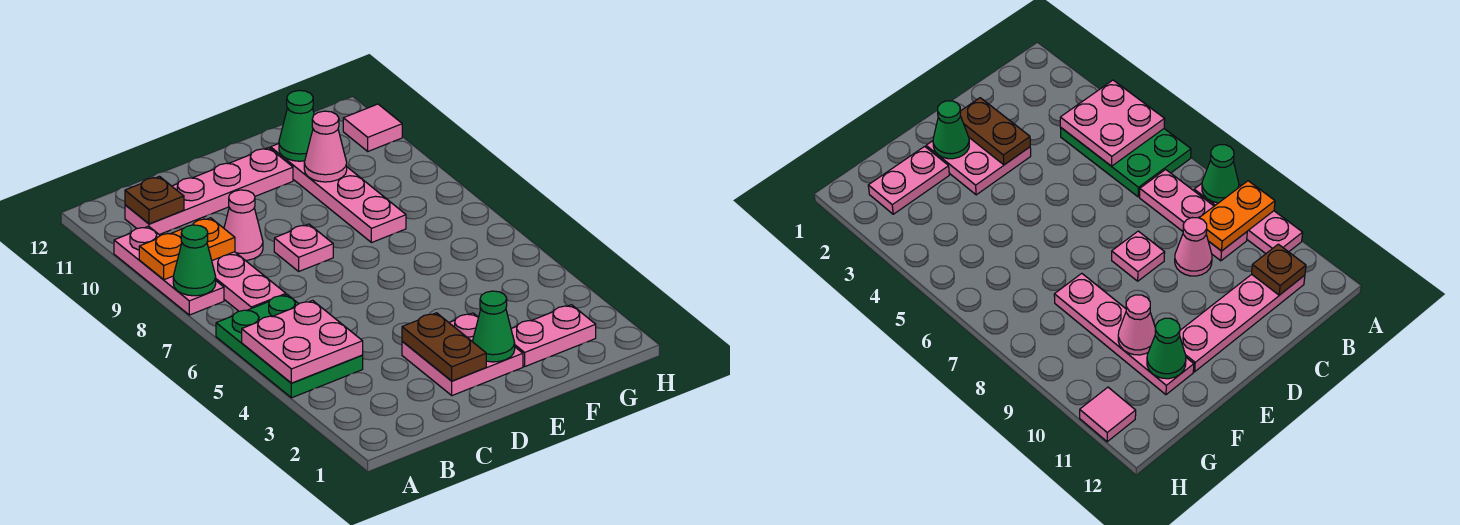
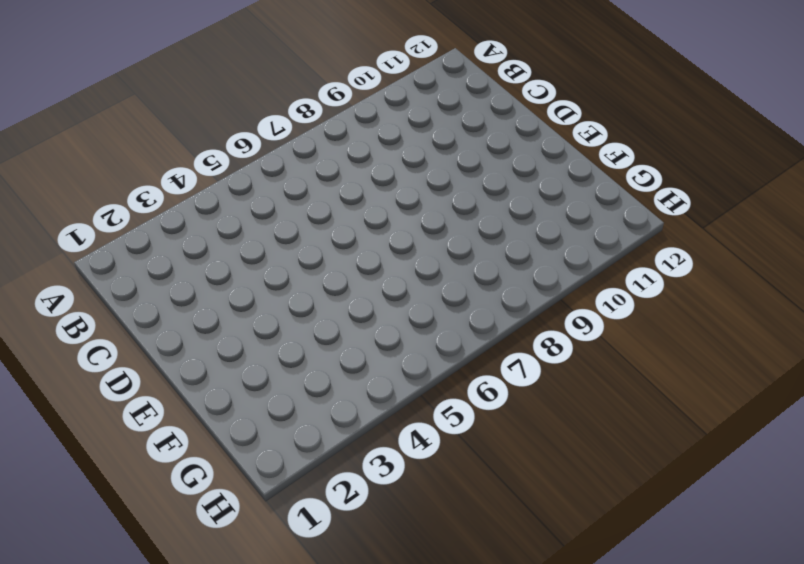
none -> green plate A4:B6 level 1
none -> pink plate A8:A10 level 1
none -> pink plate B7:B9 level 1

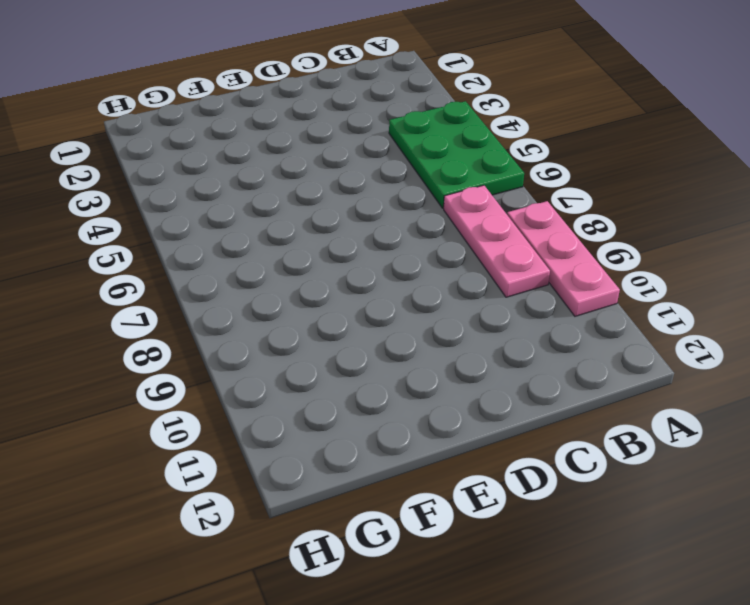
none -> pink plate B11:E11 level 1
none -> pink cone C9 level 1
none -> pink plate D2:E3 level 1

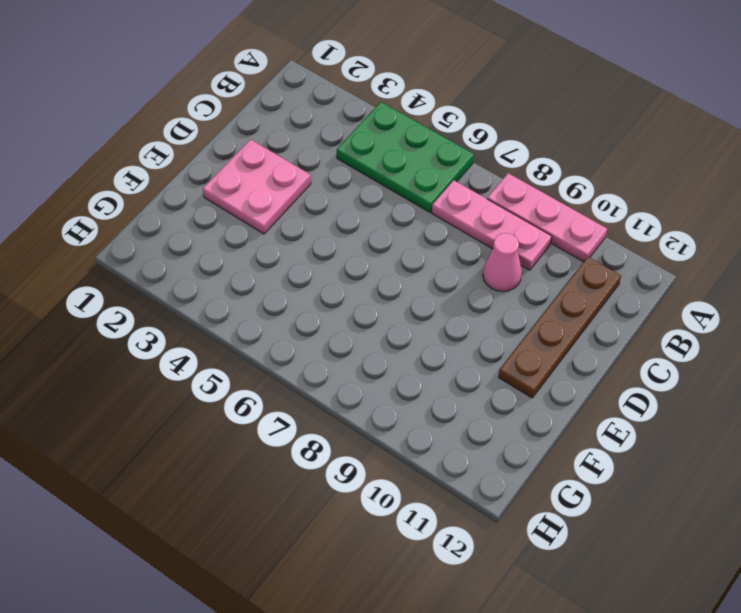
brown plate B11:E11 level 1 -> pink plate B11:E11 level 1
none -> pink plate D8 level 1
none -> pink plate F2:G2 level 1
none -> pink plate F8:F11 level 1

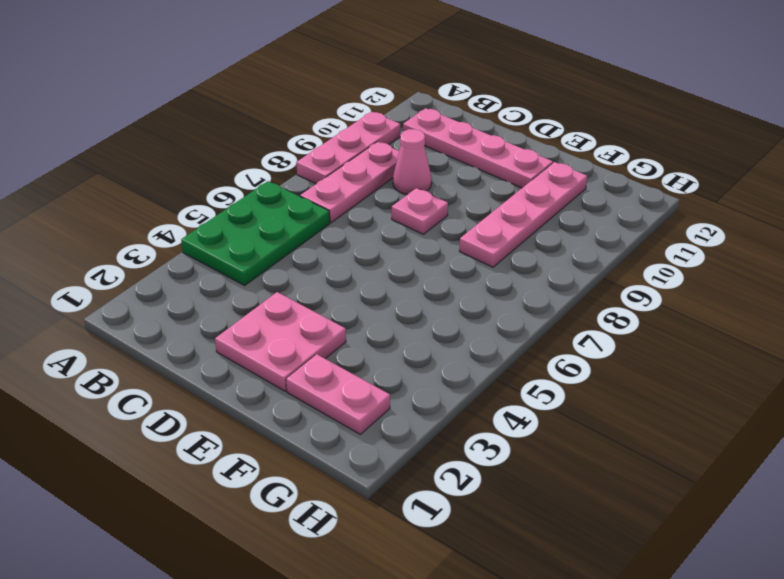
none -> pink tile H11 level 1
none -> pink plate A4:B5 level 2
none -> green cone A8 level 2

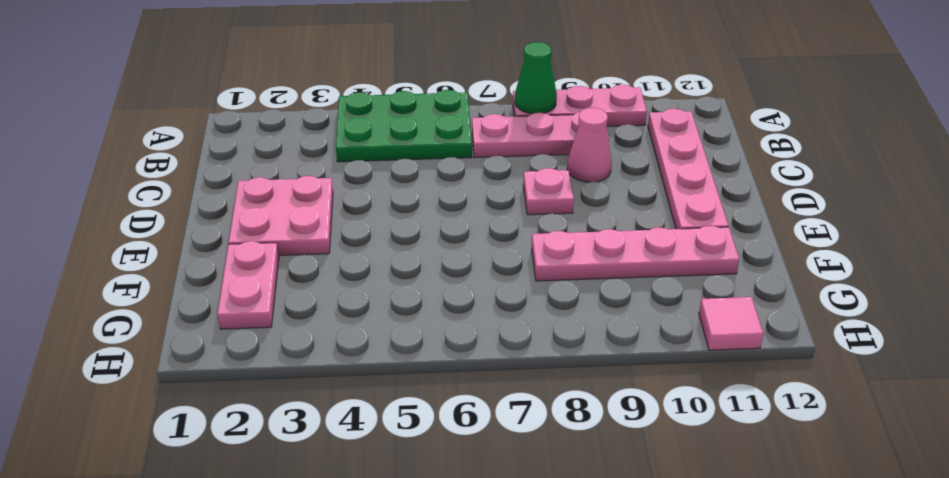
none -> pink plate A4:B5 level 2
none -> orange plate A9:B9 level 2
none -> brown plate B11 level 2

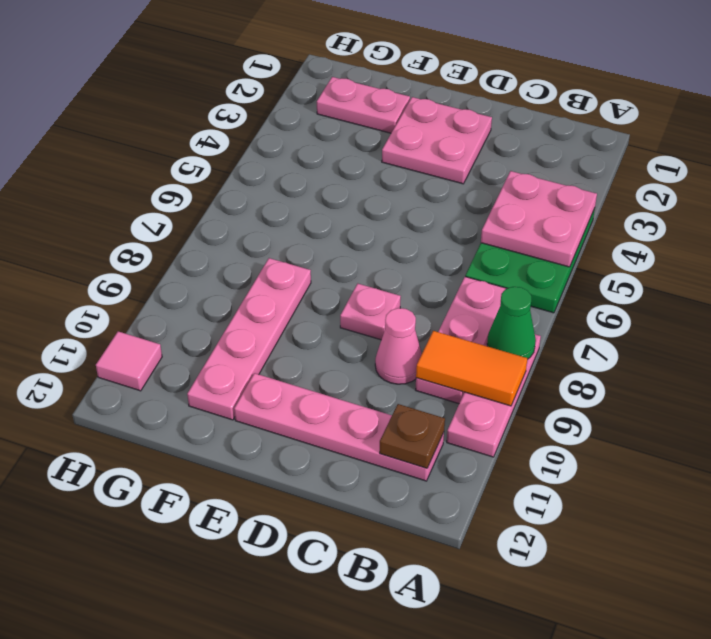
orange tile A9:B9 level 2 -> orange plate A9:B9 level 2
none -> brown plate D2:D3 level 2
none -> green cone E2 level 2
none -> pink cone F10 level 2

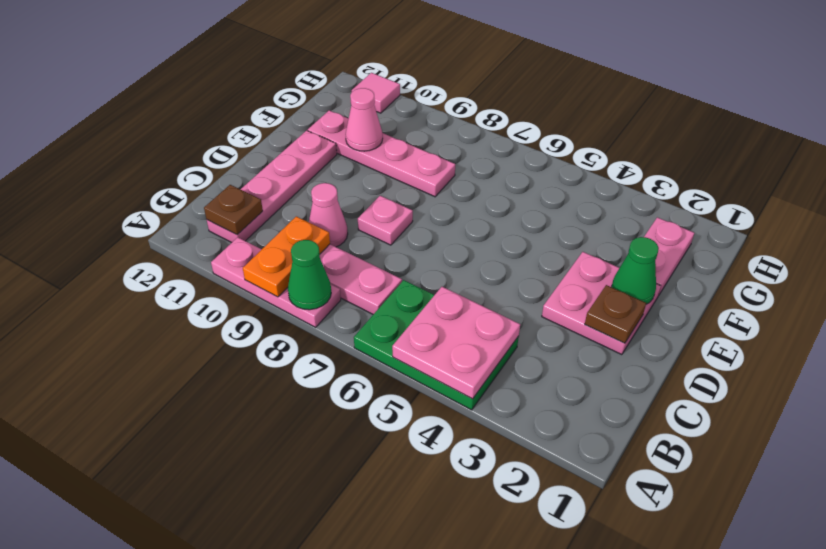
brown plate D2 level 2 -> brown plate D2:D3 level 2
none -> green cone F11 level 2

